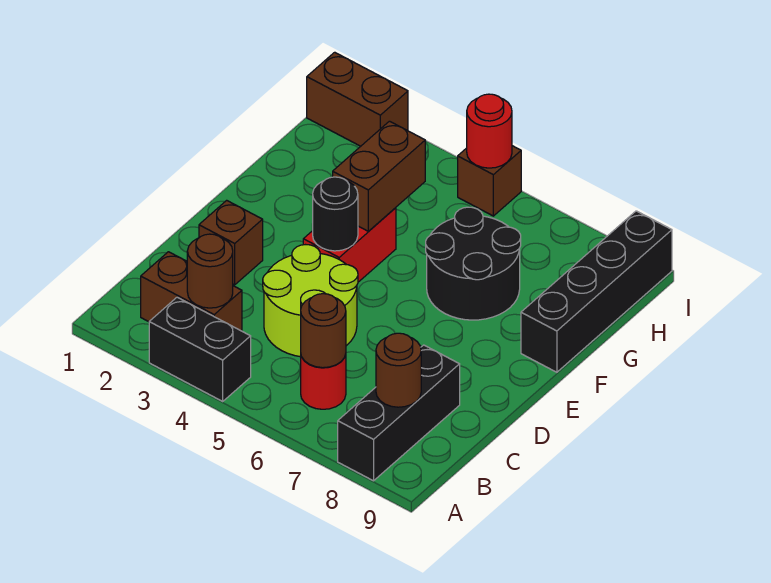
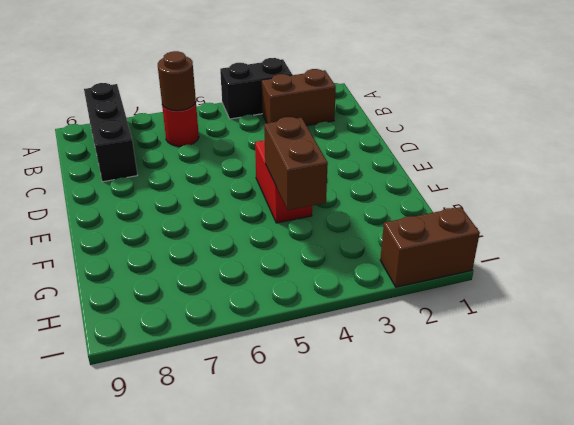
none -> lime round brick C4:D5 level 1
none -> brown brick D2 level 1
none -> black round brick F6:G7 level 1

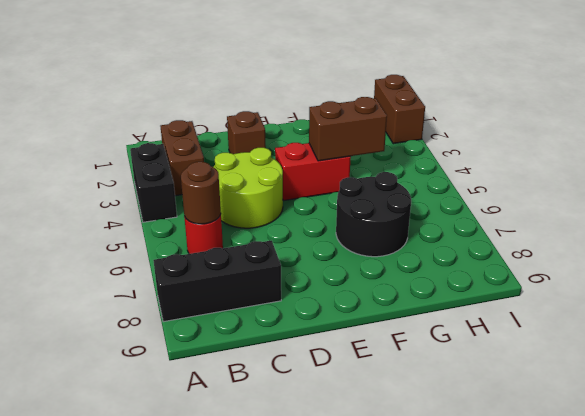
none -> black brick F9:I9 level 1
none -> brown brick I5 level 1
none -> brown round brick B3 level 2

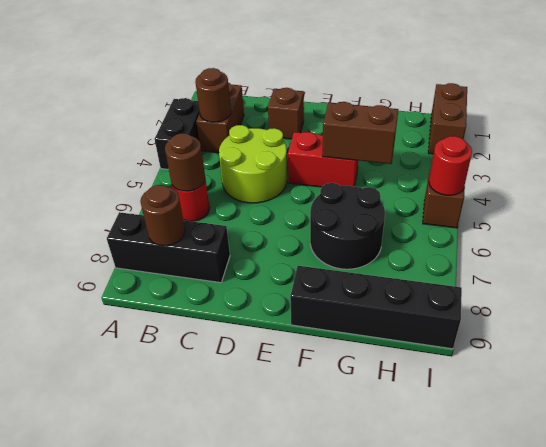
none -> black round brick E4 level 2

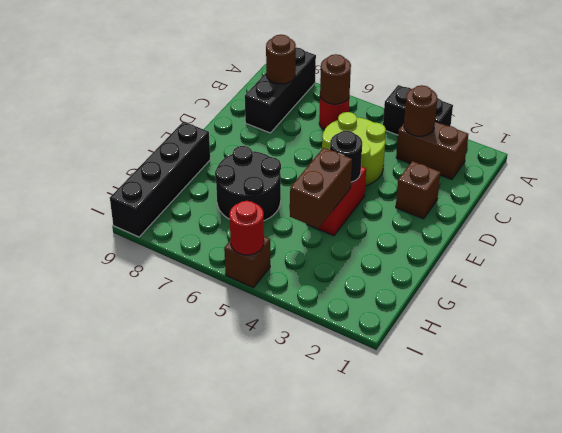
none -> brown brick I1:I2 level 1

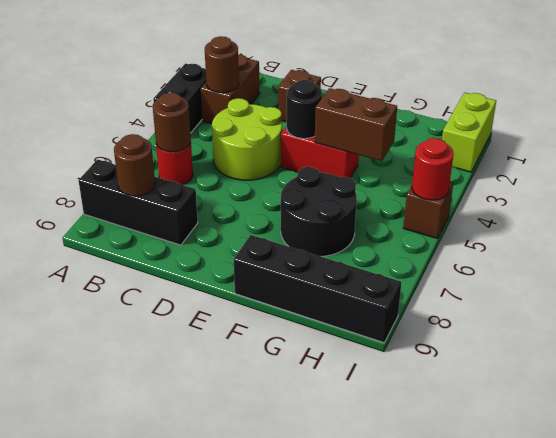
lime brick I1:I2 level 1 -> brown brick I1:I2 level 1

